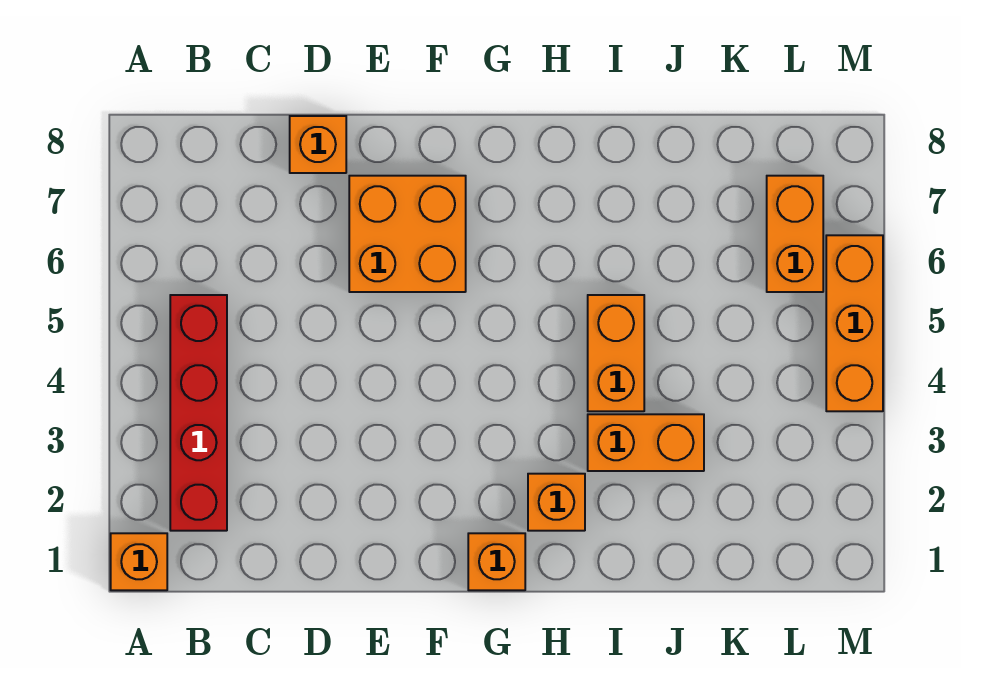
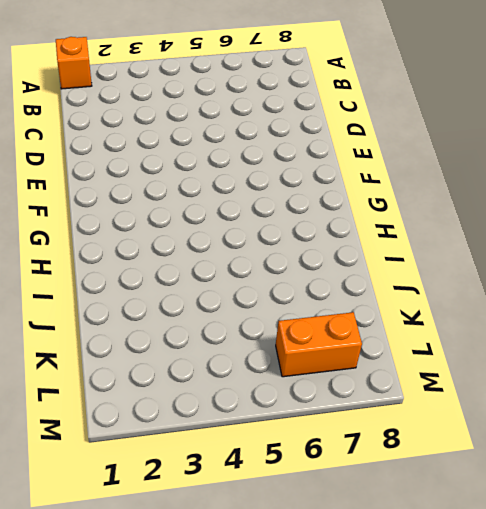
none -> red brick B2:B5 level 1
none -> orange brick D8 level 1

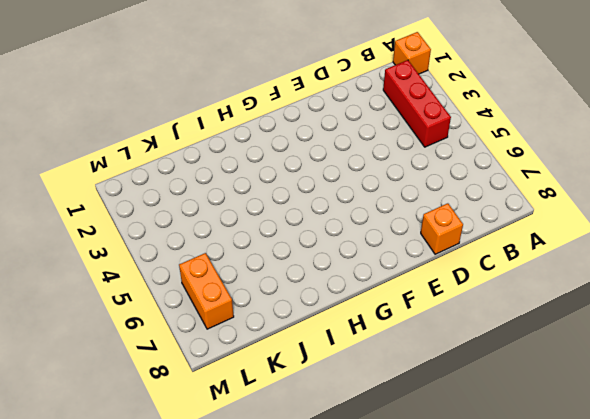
red brick B2:B4 level 1 -> red brick B2:B5 level 1
none -> orange brick E6:F7 level 1
none -> orange brick G1 level 1

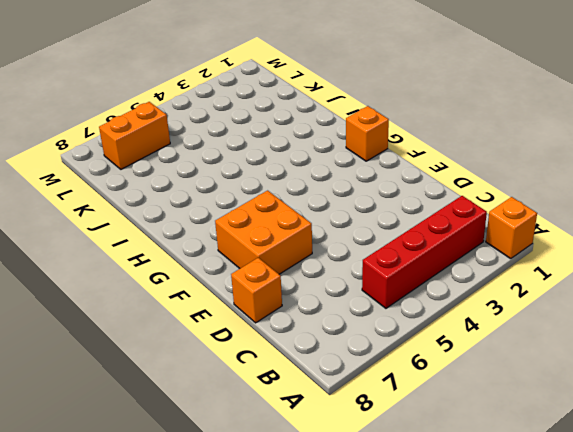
none -> orange brick H2 level 1
none -> orange brick I3:J3 level 1

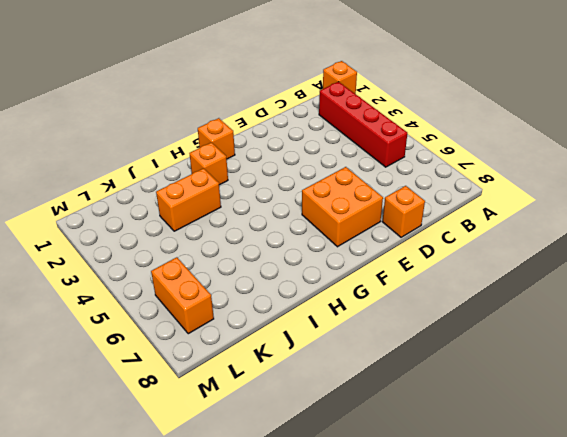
none -> orange brick I4:I5 level 1
none -> orange brick M4:M6 level 1

